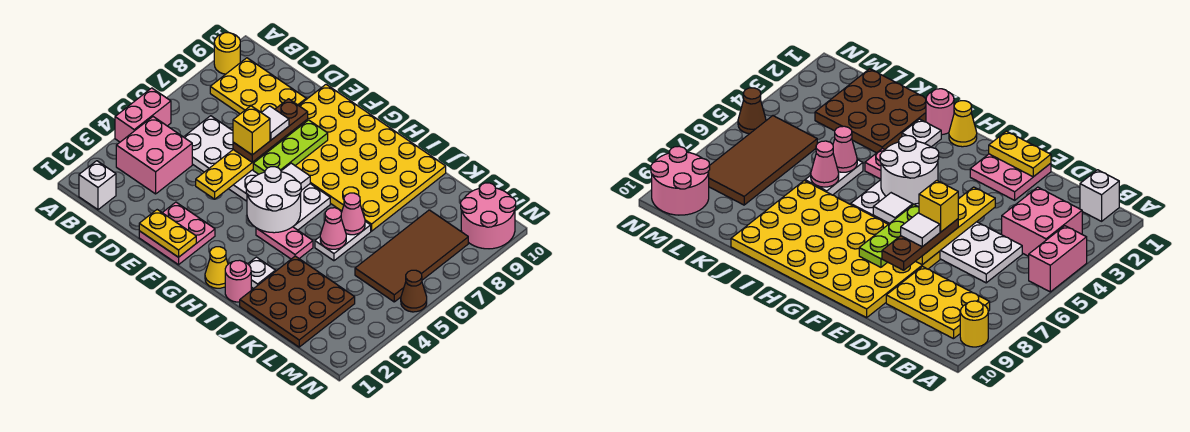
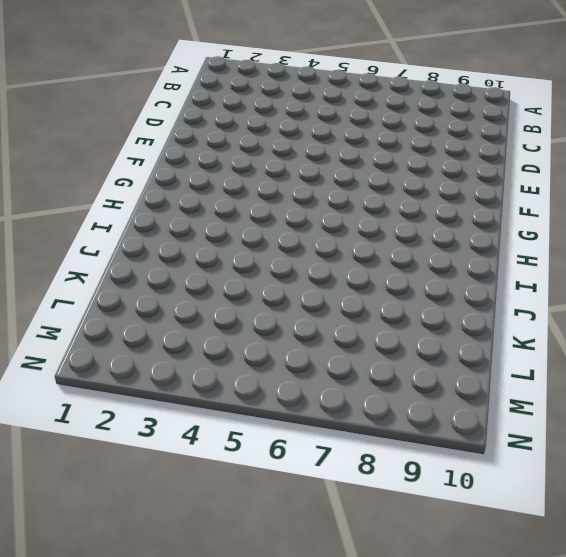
none -> pink brick A4:A5 level 1
none -> yellow round brick A9 level 1
none -> white brick B1 level 1

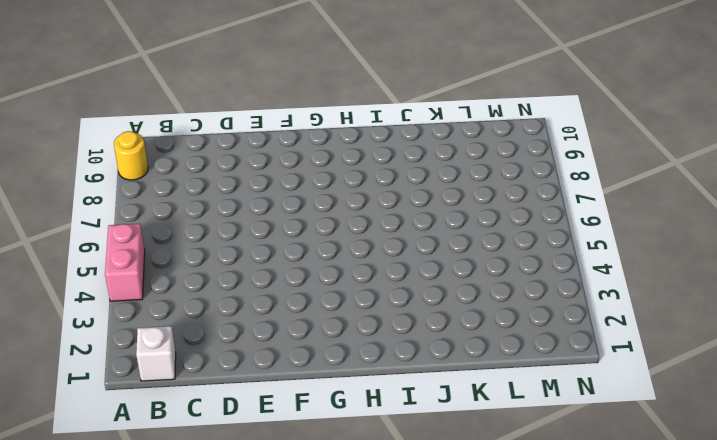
none -> pink brick B3:C4 level 1
none -> yellow plate B8:D9 level 1
none -> white plate C5:H6 level 1

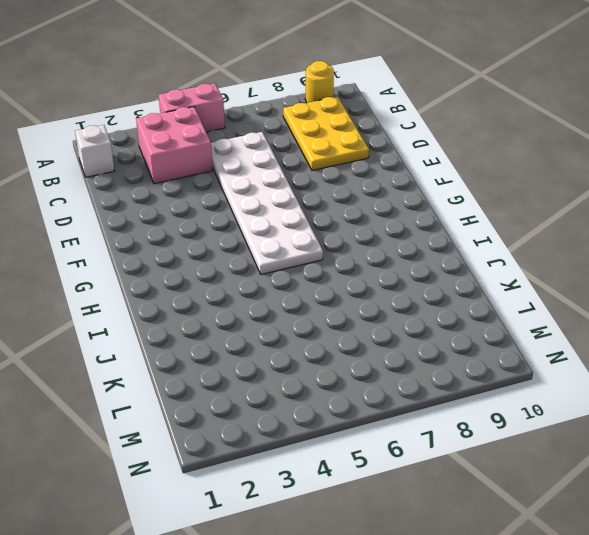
none -> pink plate E1:F2 level 1
none -> yellow plate E7:J10 level 1
none -> yellow cone H1 level 1

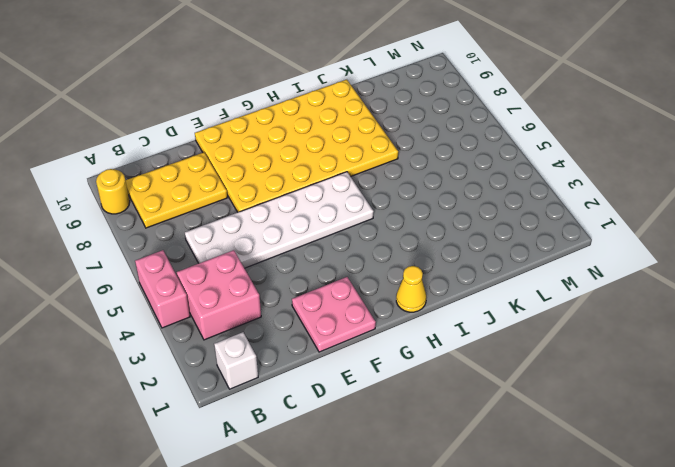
none -> pink plate H4:I4 level 1
none -> pink round brick I1 level 1
none -> white plate I2 level 1

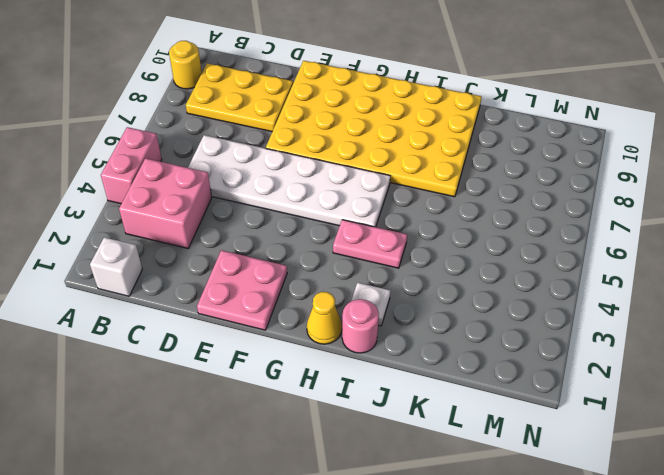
none -> brown plate J1:L3 level 1
none -> white plate J5:J6 level 1
none -> brown tile L5:M8 level 1

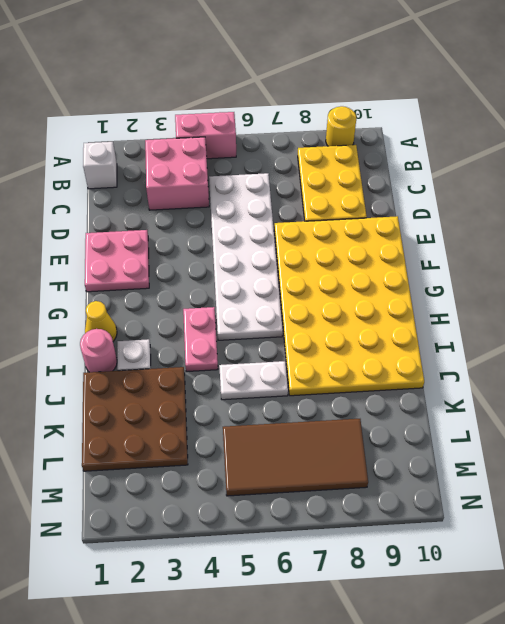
none -> pink round brick M9:N10 level 1
none -> brown cone N5 level 1
none -> yellow plate E1:F1 level 2

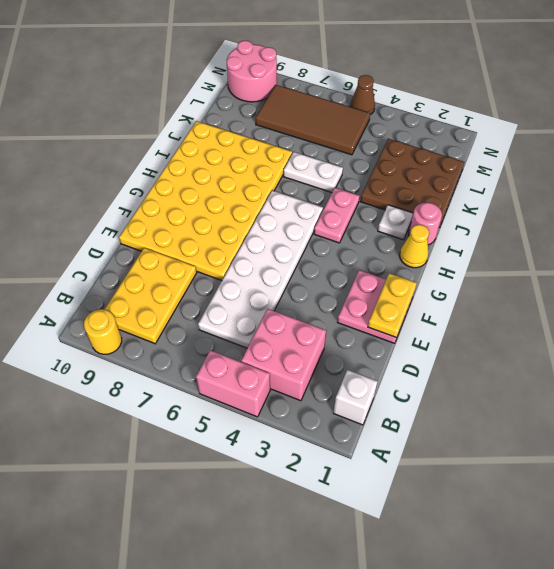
none -> yellow plate E4:E7 level 2
none -> lime plate F6:F8 level 2
none -> white round brick G4:H5 level 2

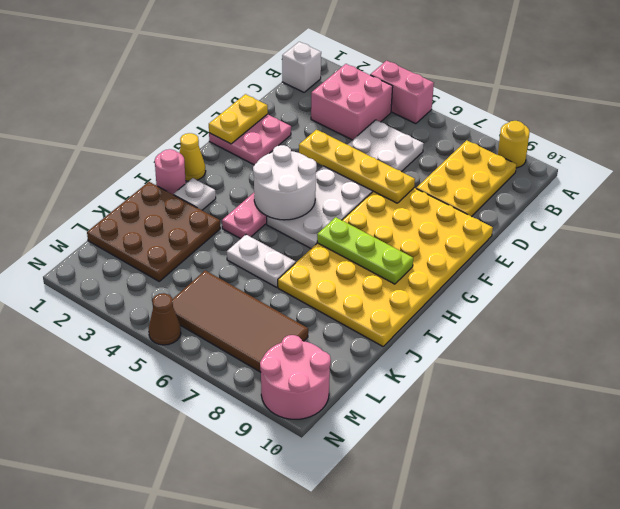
lime plate H7:H9 level 2 -> lime plate F6:F8 level 2
none -> white tile G6 level 2
none -> pink cone J5 level 2
none -> pink cone J6 level 2

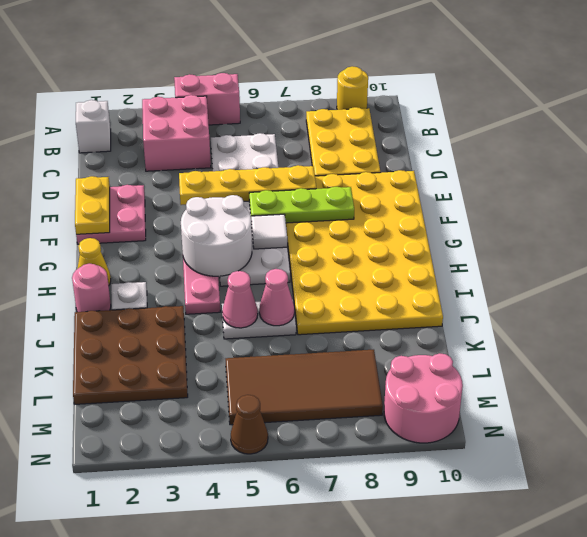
none -> brown plate E6:E8 level 3
none -> yellow brick E6 level 4
none -> white tile E7 level 4

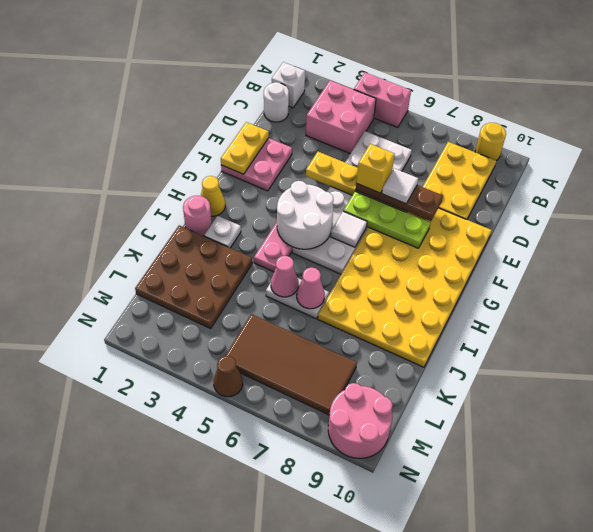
white round brick C1 level 1 -> none

